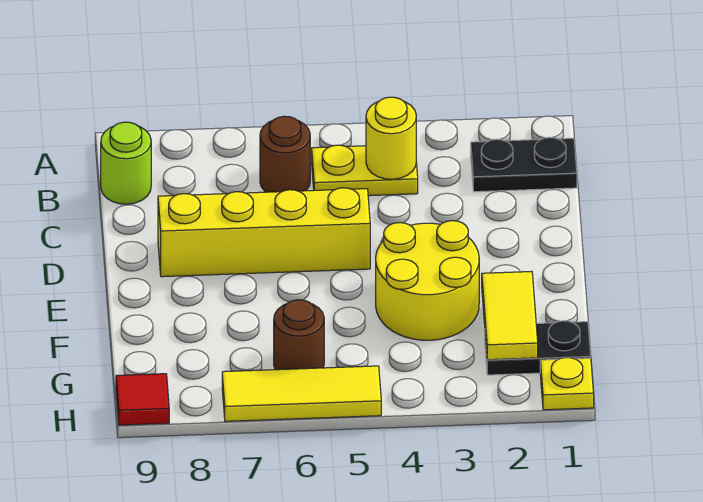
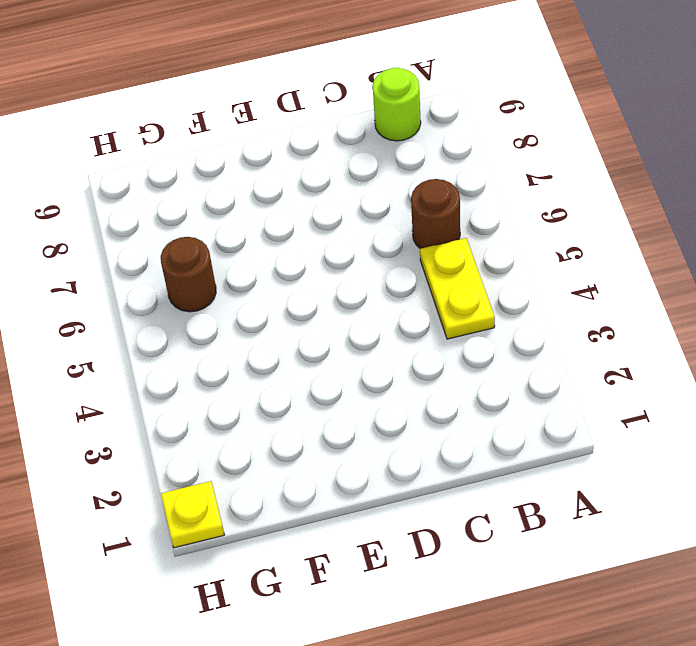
none -> black plate B1:B2 level 1
none -> yellow brick D5:D8 level 1
none -> yellow round brick E3:F4 level 1

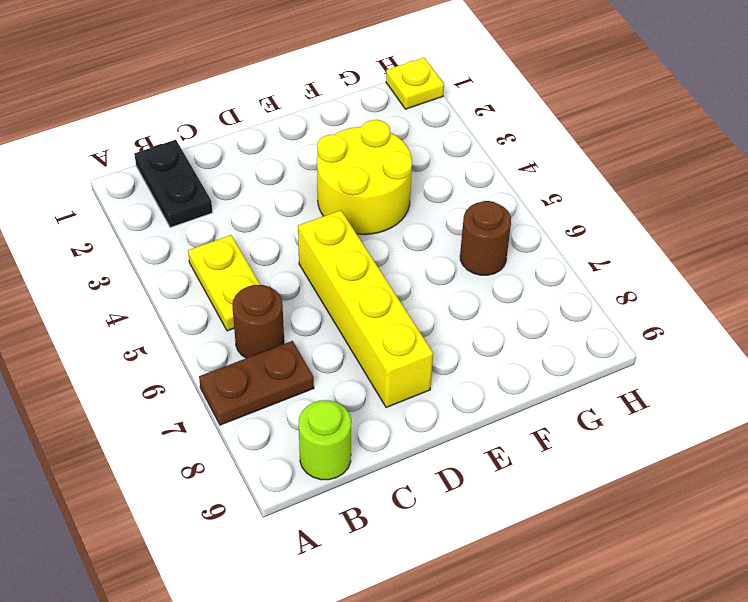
brown plate A7:B7 level 1 -> none
none -> black plate G1:G2 level 1
none -> yellow tile H5:H7 level 1
none -> red tile H9 level 1

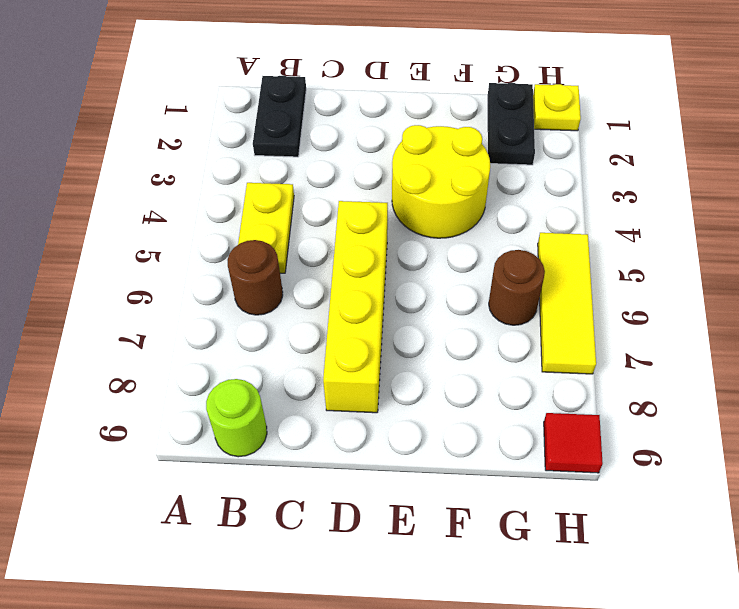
none -> yellow round brick B4 level 2
none -> yellow tile F2:G2 level 2

